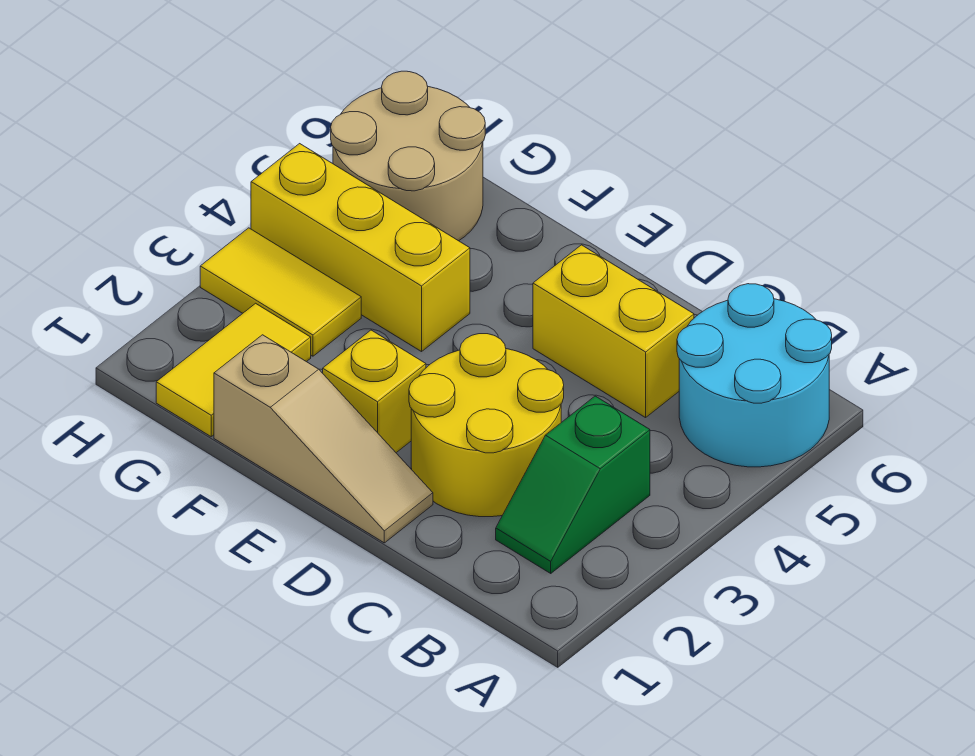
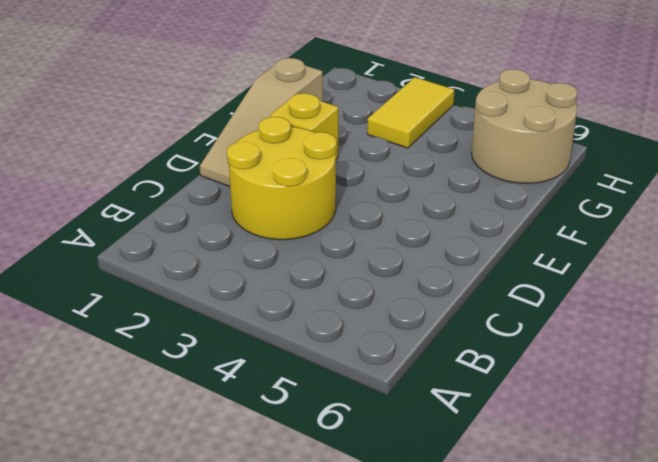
none -> cyan round brick A5:B6 level 1
none -> green slope B2:B3 level 1 top 3

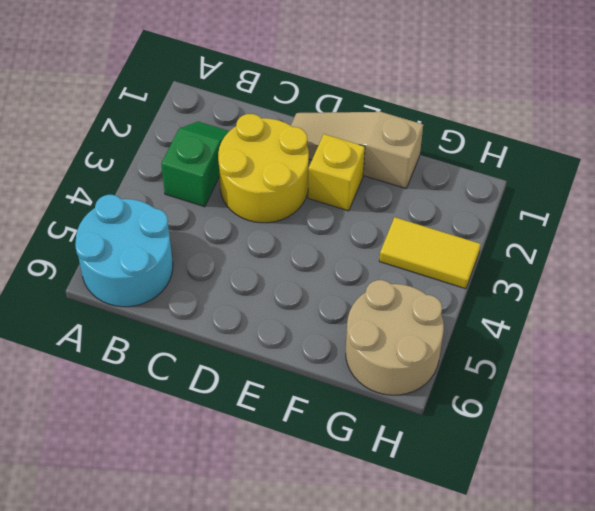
none -> yellow brick C5:D5 level 1
none -> yellow brick F4:H4 level 1

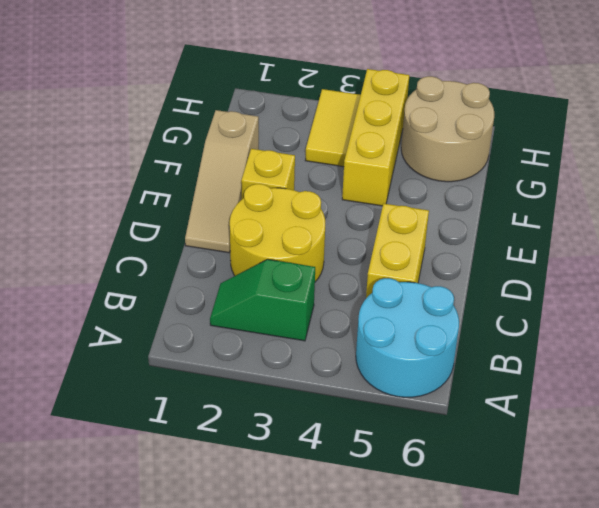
none -> yellow tile G1:G2 level 1

